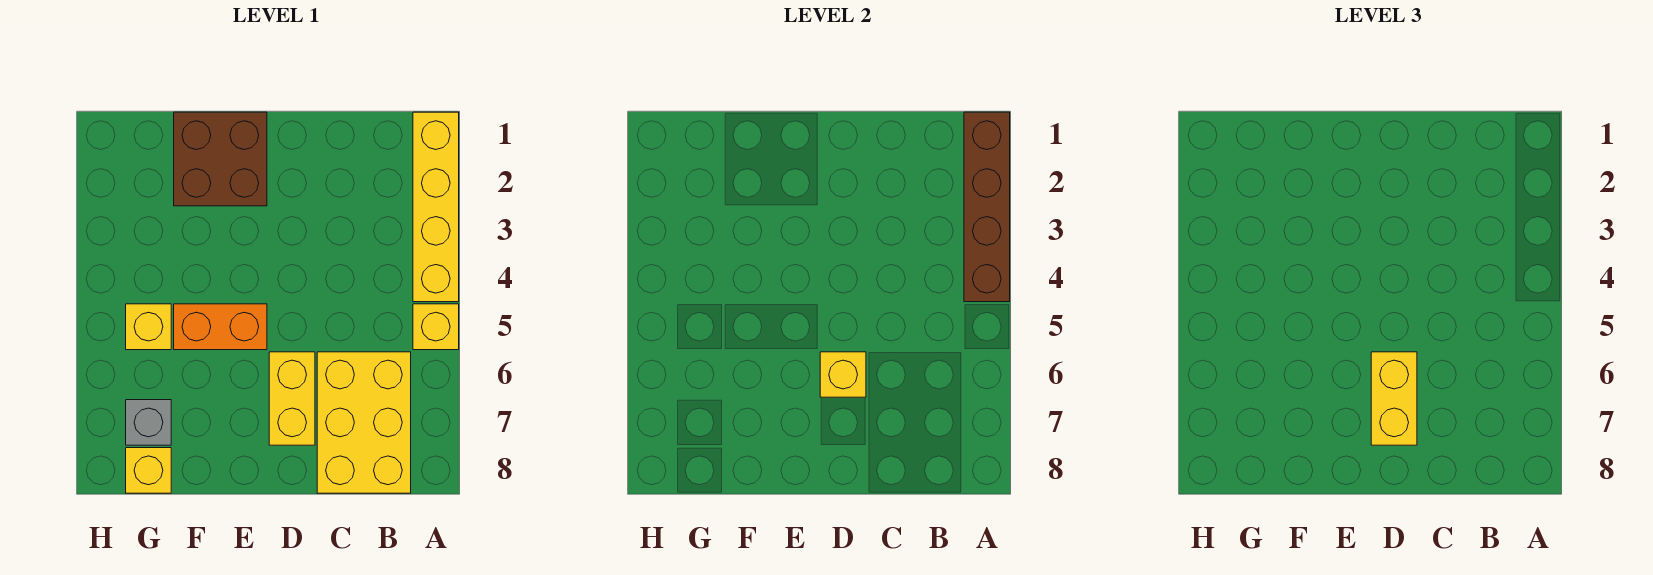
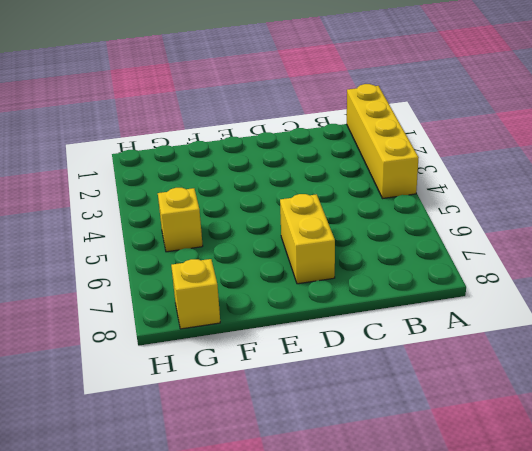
none -> yellow brick A5 level 1
none -> yellow brick B6:C8 level 1
none -> brown brick E1:F2 level 1

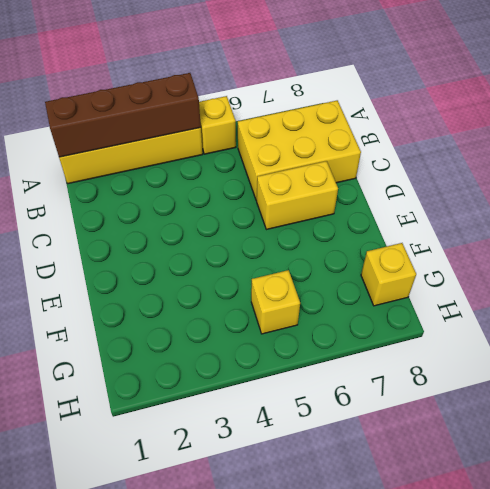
none -> brown brick E1:F2 level 1
none -> orange brick E5:F5 level 1
none -> grey brick G7 level 1

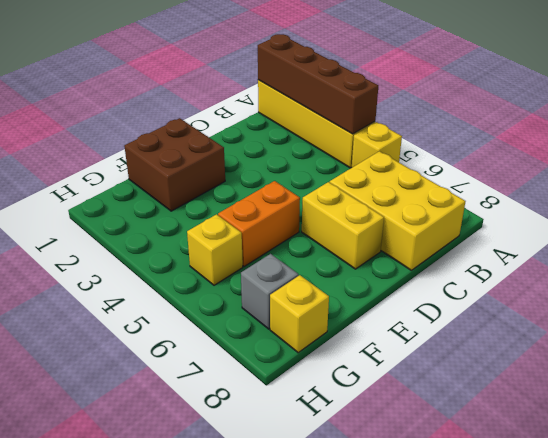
none -> yellow brick D6 level 2
none -> yellow brick D6:D7 level 3

